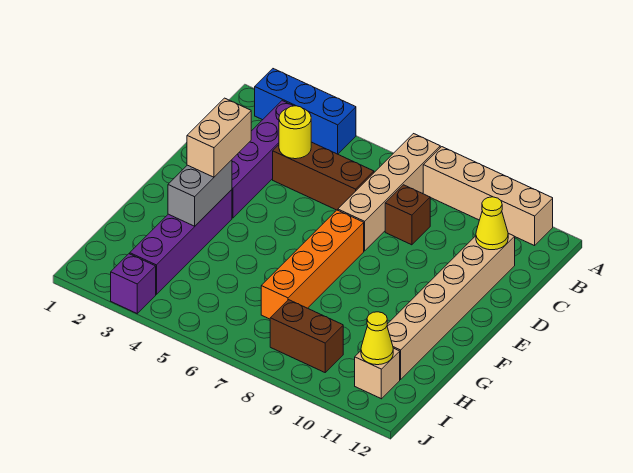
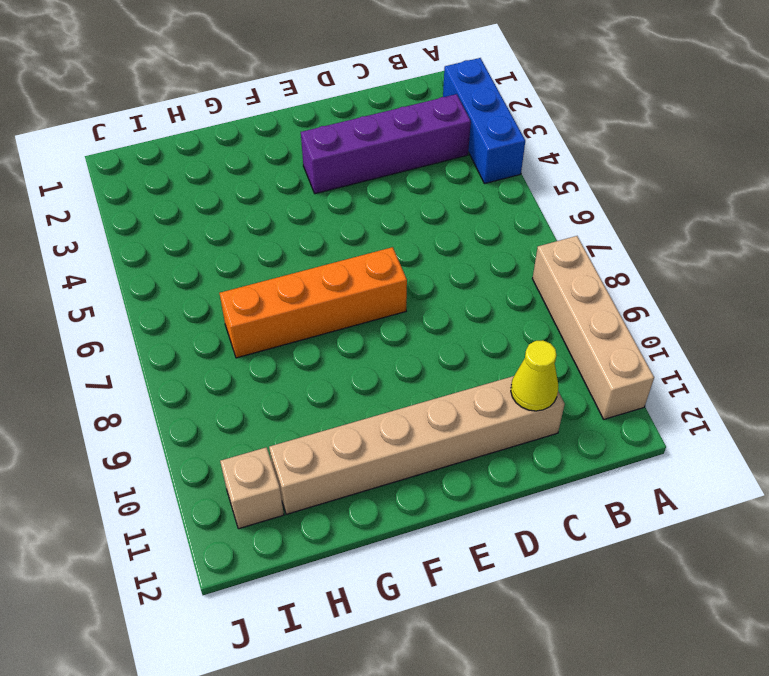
none -> tan brick A7:D7 level 1
none -> brown brick C4:C6 level 1
none -> brown brick C8 level 1

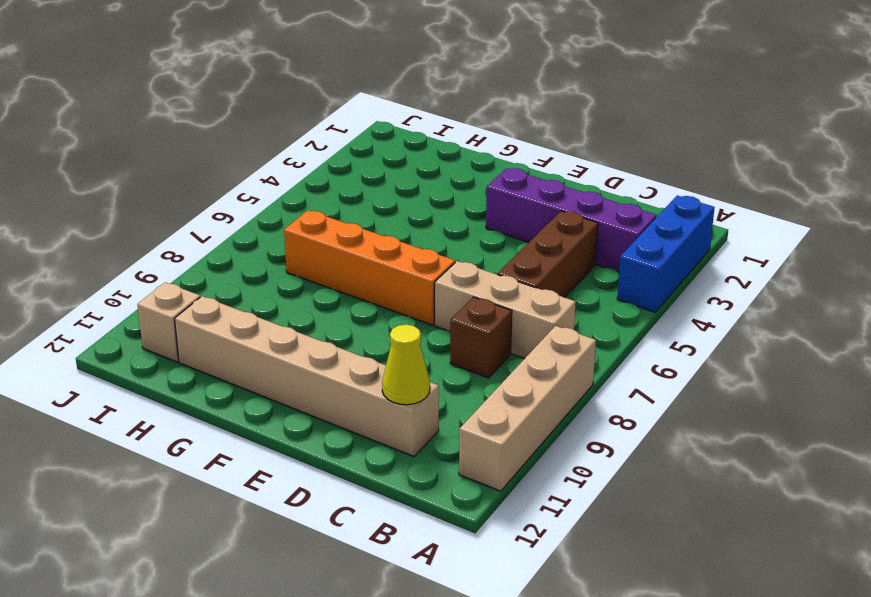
tan brick B7:D7 level 1 -> tan brick A7:D7 level 1
none -> purple brick F3:I3 level 1
none -> brown brick I8:I9 level 1
none -> purple brick J3 level 1

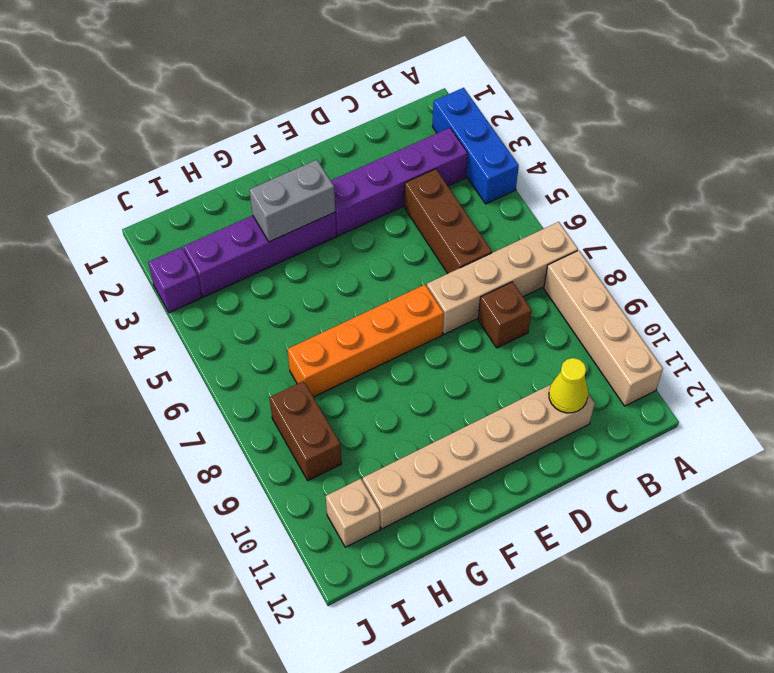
none -> yellow round brick C4 level 2
none -> yellow cone I11 level 2
none -> tan brick E3:F3 level 3

